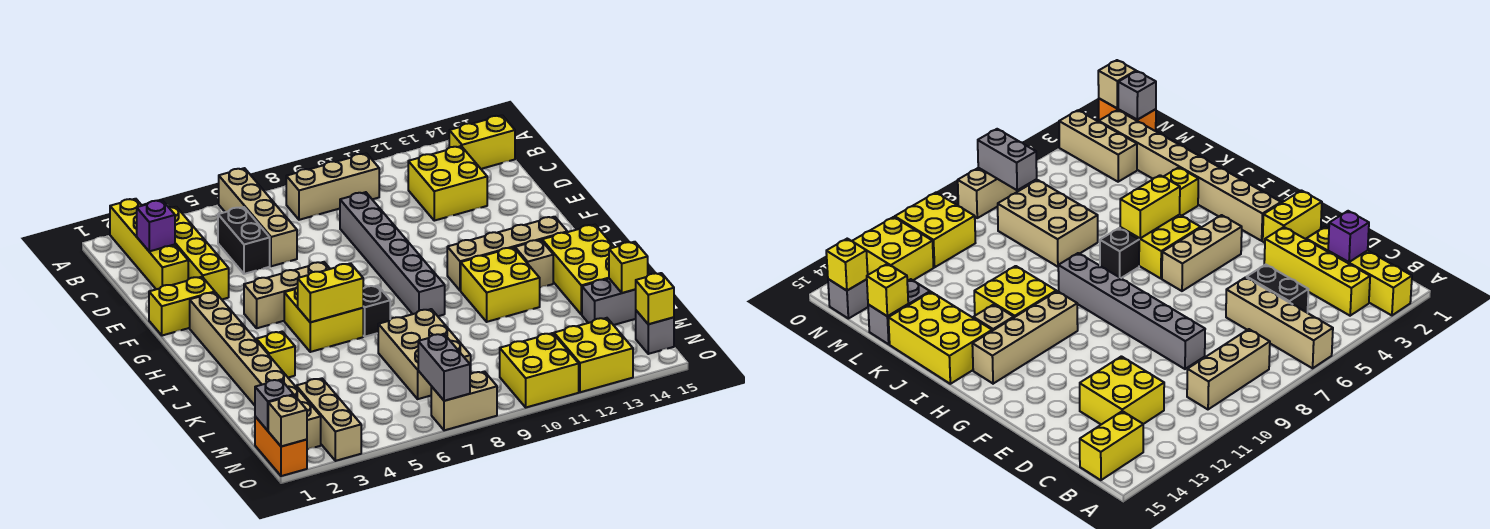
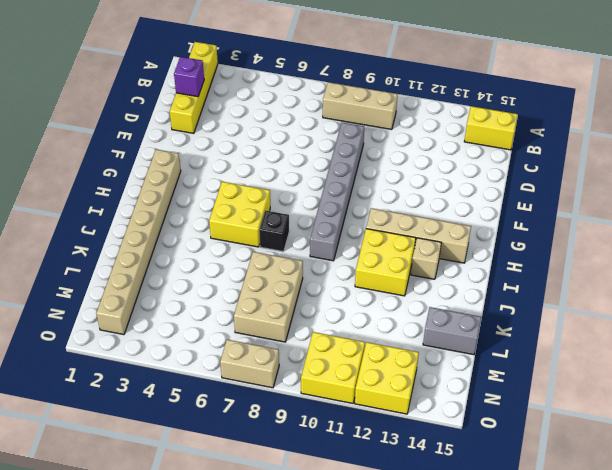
none -> tan brick A6:D6 level 1
none -> yellow brick B3:E3 level 1
none -> black brick C5:D5 level 1
none -> yellow brick C12:D13 level 1

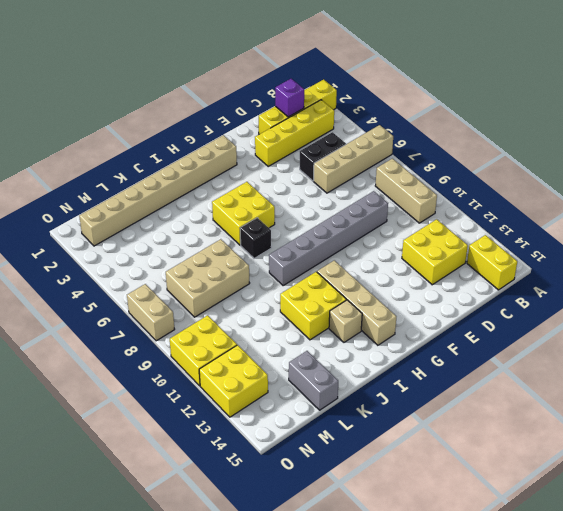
none -> yellow brick F1:F2 level 1
none -> tan brick G4:G6 level 1
none -> yellow brick I14:K15 level 1
none -> yellow brick J3 level 1

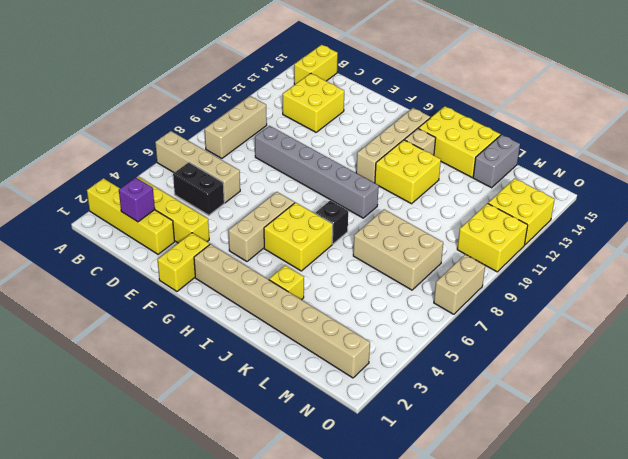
none -> tan brick M3:O3 level 1
none -> orange brick N1:O1 level 1
none -> grey brick N15 level 1
none -> yellow brick I5:I6 level 2

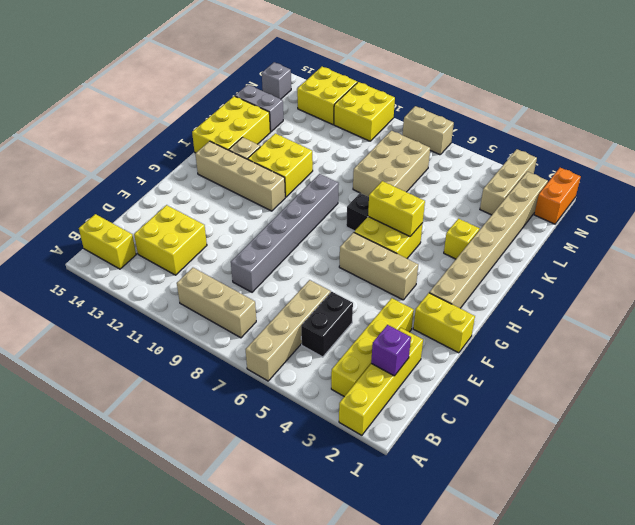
none -> yellow brick L15 level 2
none -> grey brick N1 level 2
none -> grey brick N7:O7 level 2
none -> yellow brick N15 level 2

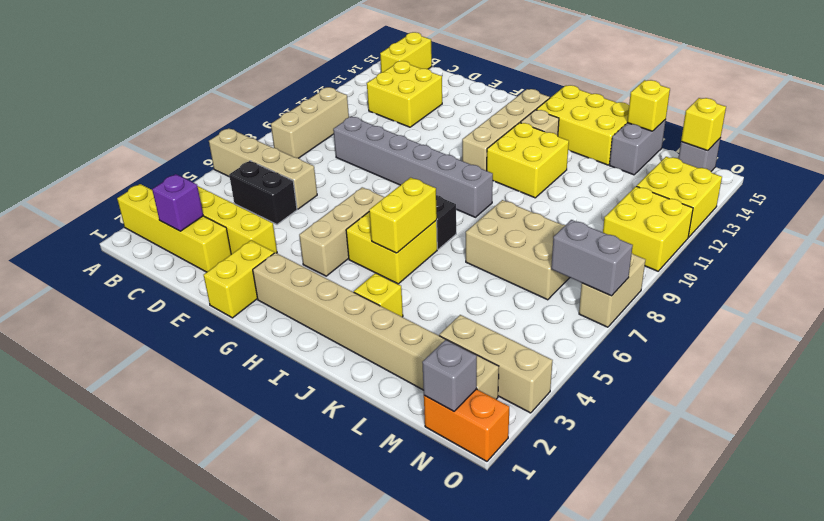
none -> tan brick O1 level 2

